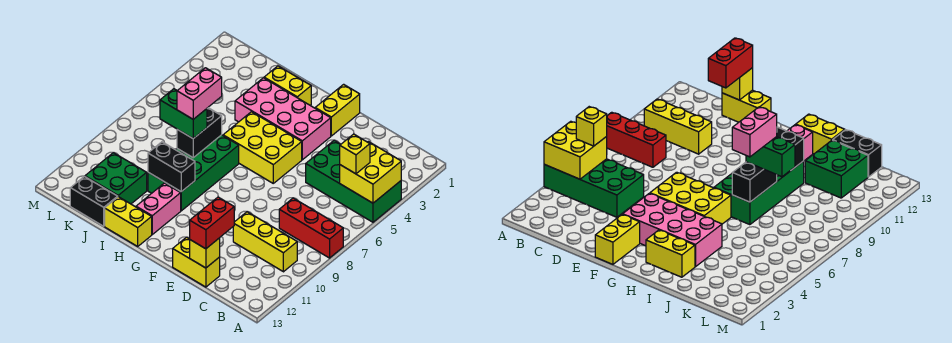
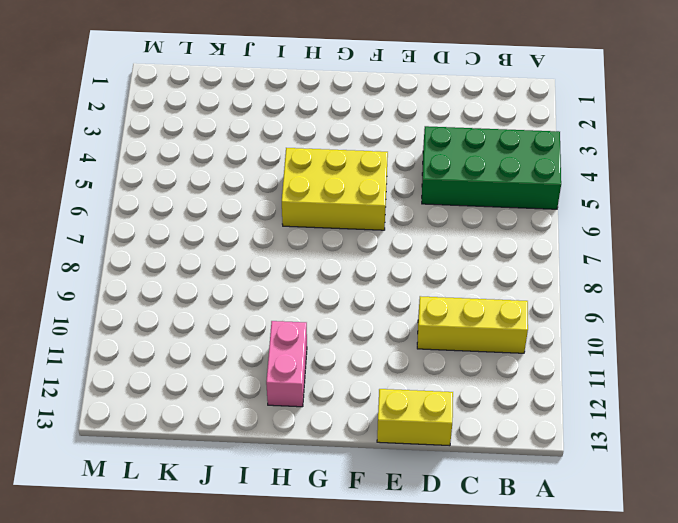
none -> red brick A8:C8 level 1
none -> yellow brick F1:F2 level 1
none -> pink brick F3:I4 level 1

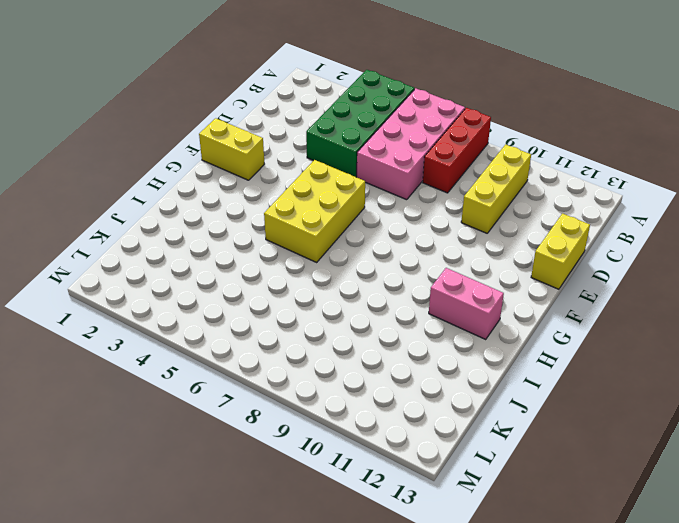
pink brick A6:D7 level 1 -> pink brick F3:I4 level 1
none -> yellow brick H2:I2 level 1
none -> green brick H7:I10 level 1
none -> yellow brick H13:I13 level 1

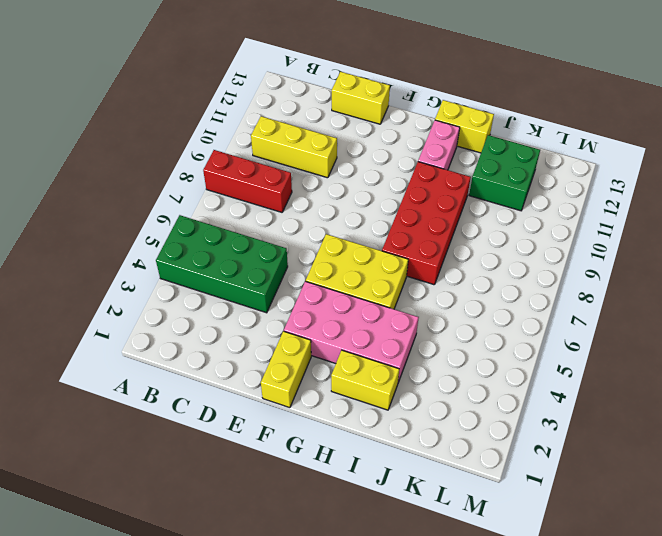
red brick H7:I10 level 1 -> green brick H7:I10 level 1
none -> black brick J13:K13 level 1
none -> yellow brick A4:B5 level 2
none -> yellow brick D13 level 2

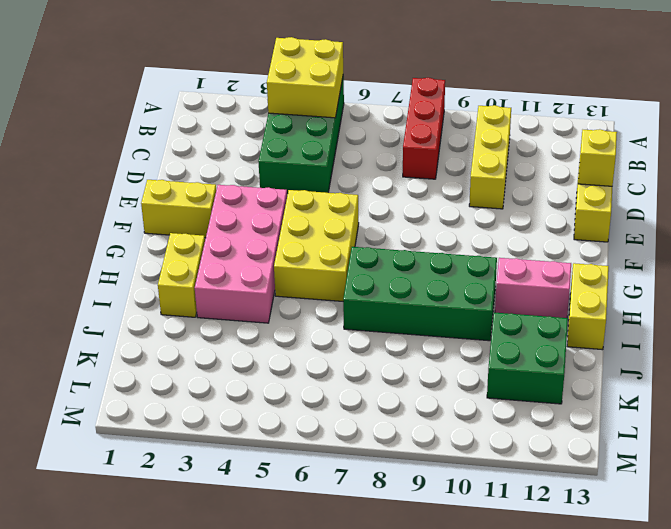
none -> black brick J13:K13 level 1
none -> black brick H10:I10 level 2
none -> black brick I7:I8 level 2

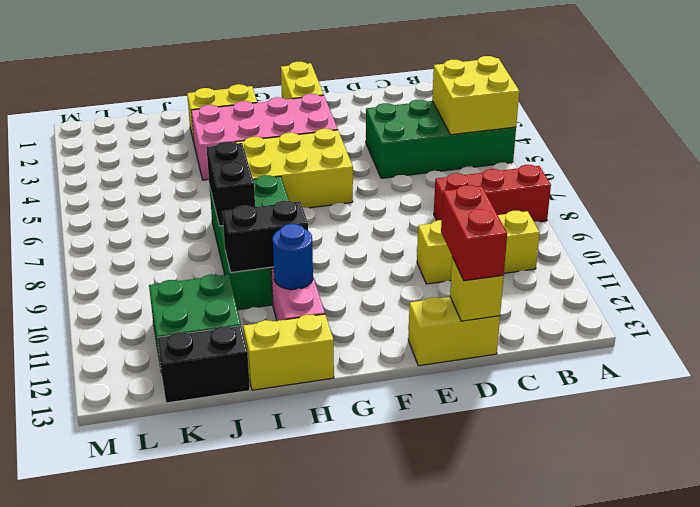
blue round brick H11 level 2 -> none
none -> yellow brick B5 level 3
none -> green brick I8:J8 level 3
none -> pink brick I7:I8 level 4

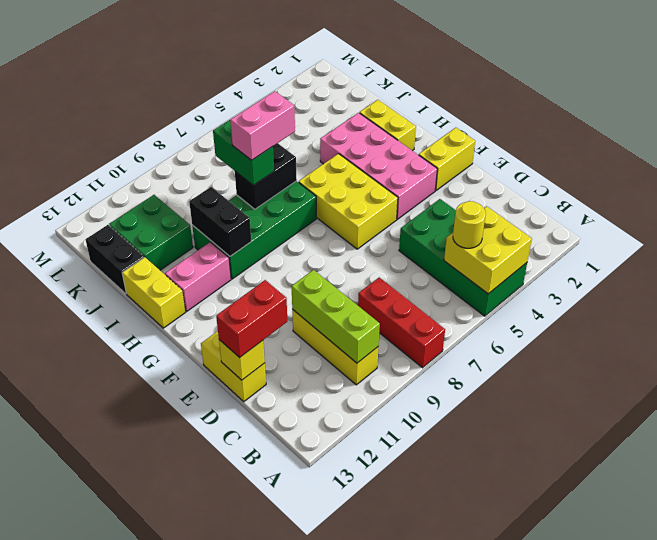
yellow round brick B5 level 3 -> yellow brick B5 level 3
lime brick B10:D10 level 2 -> none

